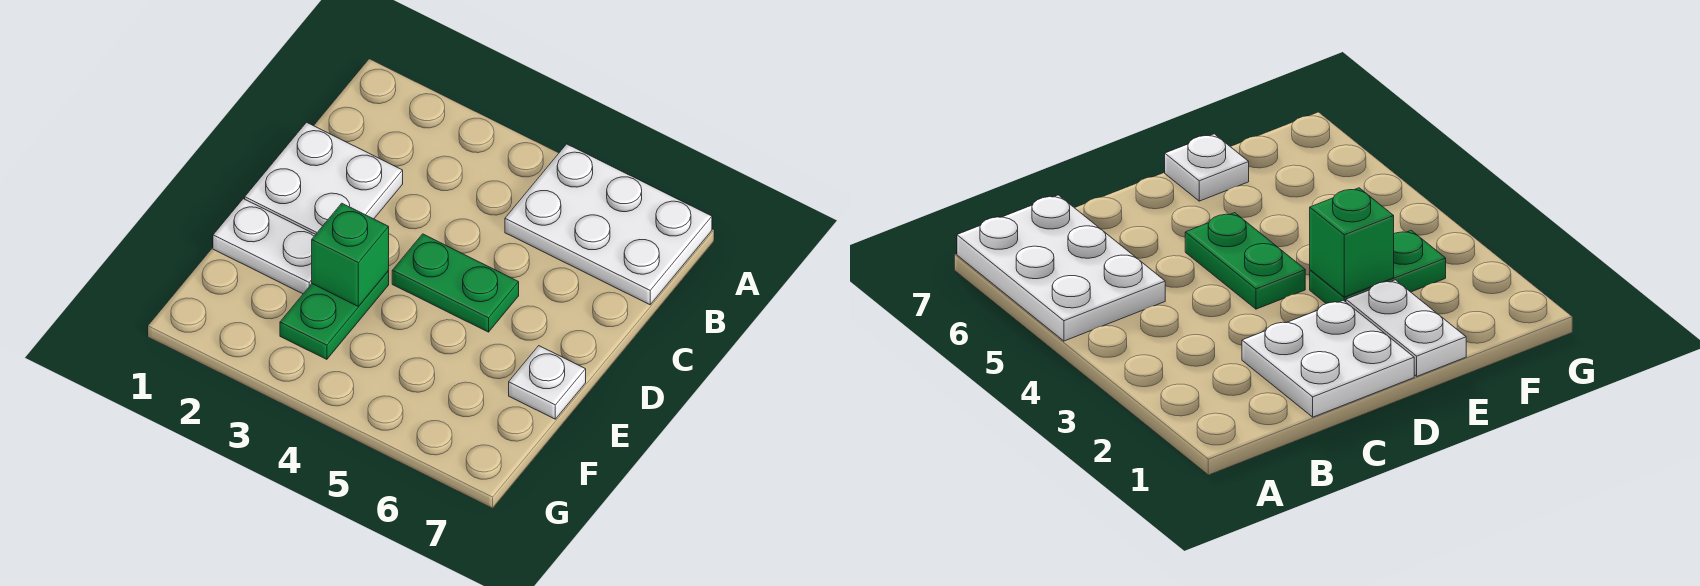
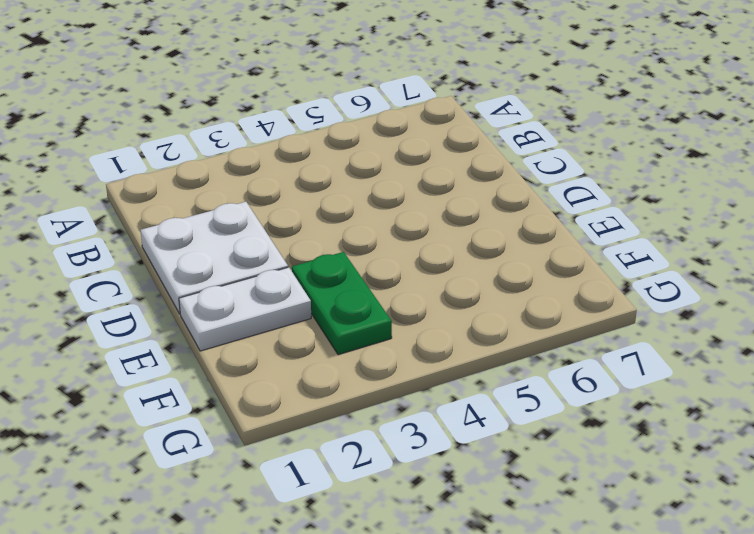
none -> white plate A5:B7 level 1
none -> green plate D4:D5 level 1

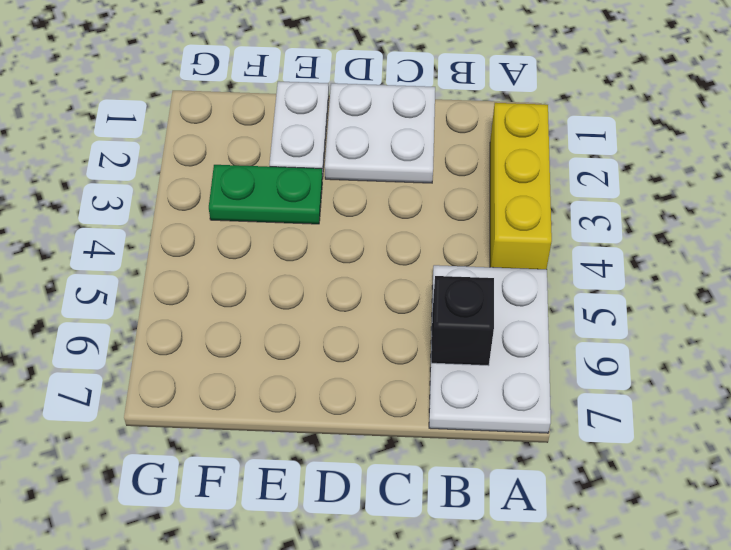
yellow brick A2:A4 level 1 -> none
black brick B6 level 2 -> none
none -> green plate D4:D5 level 1
none -> white plate E7 level 1

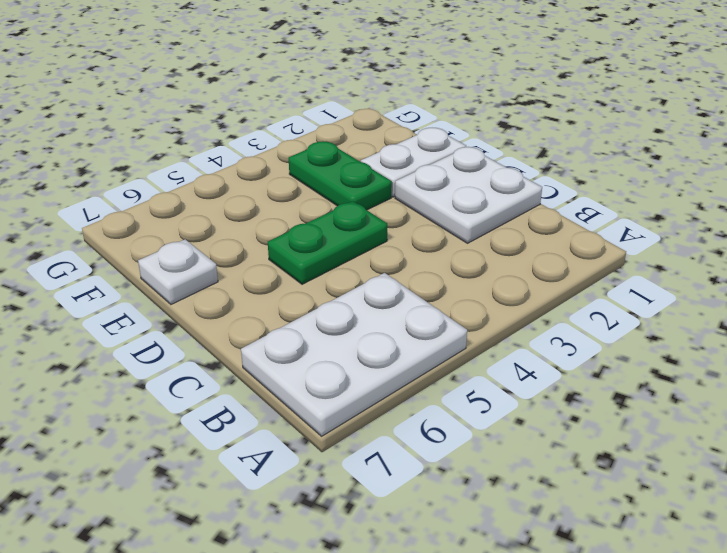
none -> green brick E3 level 2

